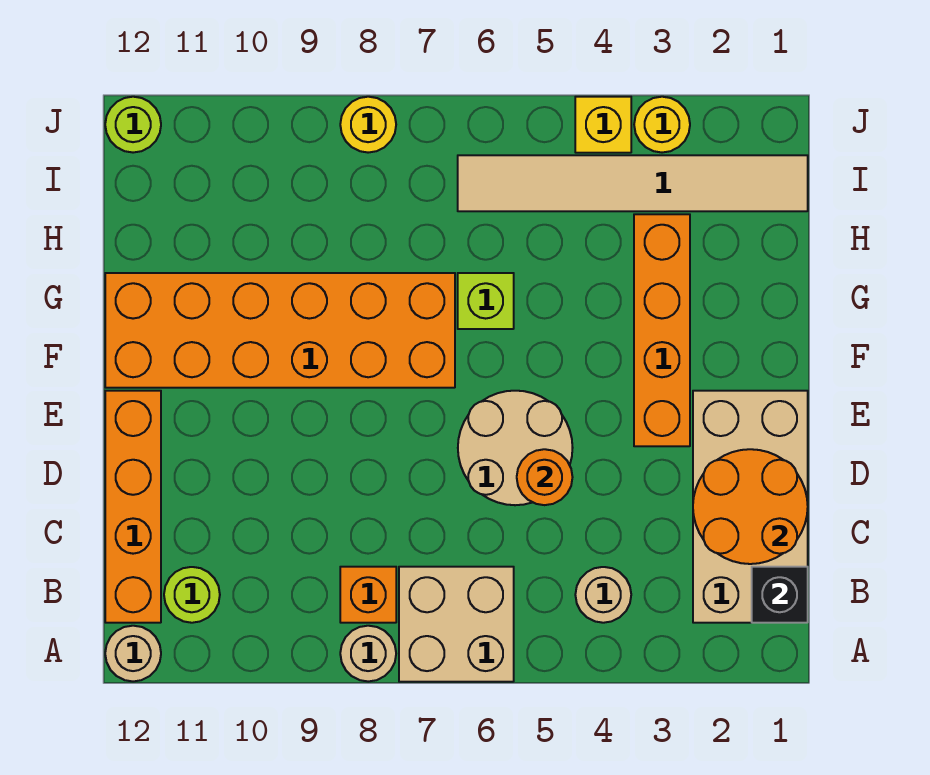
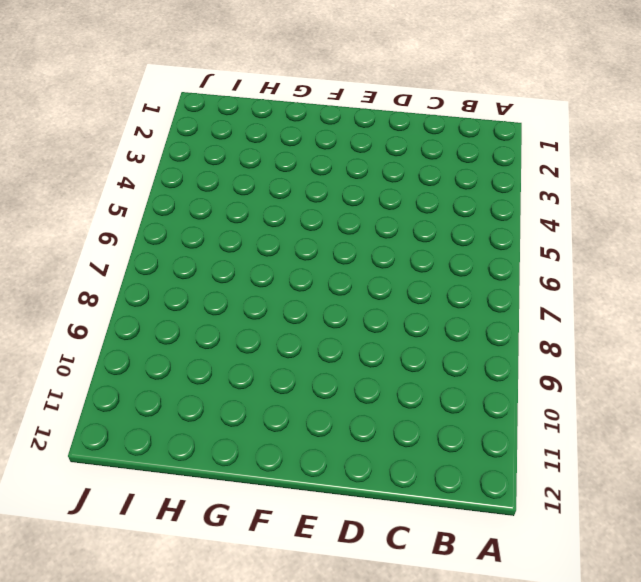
none -> tan brick A6:B7 level 1
none -> tan round brick A8 level 1
none -> tan round brick A12 level 1

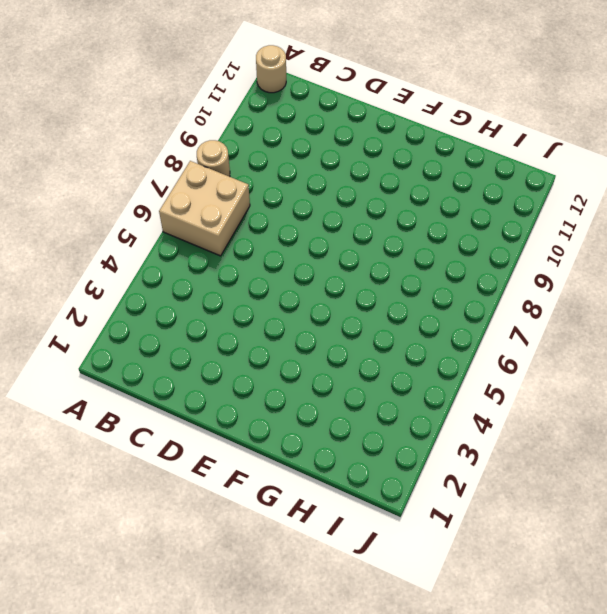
none -> tan brick B1:E2 level 1
none -> tan round brick B4 level 1
none -> orange brick B8 level 1

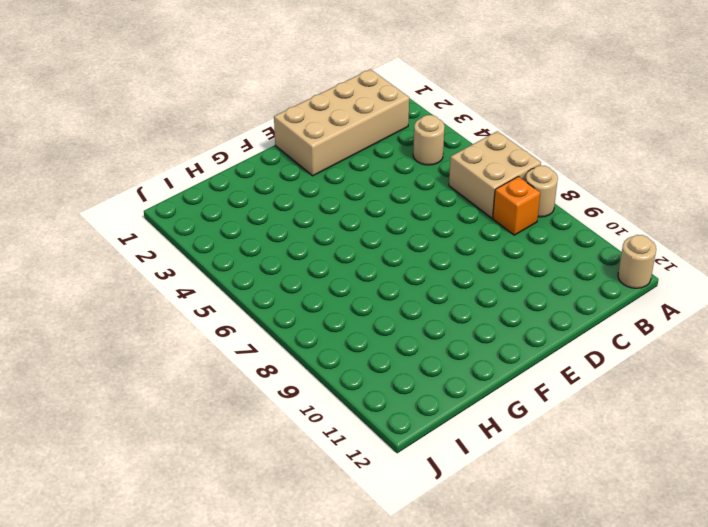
none -> lime round brick B11 level 1
none -> orange brick B12:E12 level 1
none -> tan round brick D5:E6 level 1

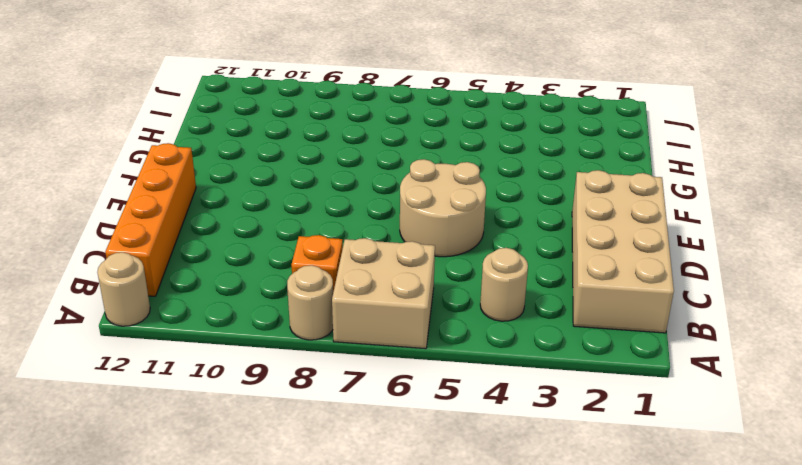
none -> lime round brick B11 level 1
none -> orange brick E3:H3 level 1
none -> orange brick F7:G12 level 1

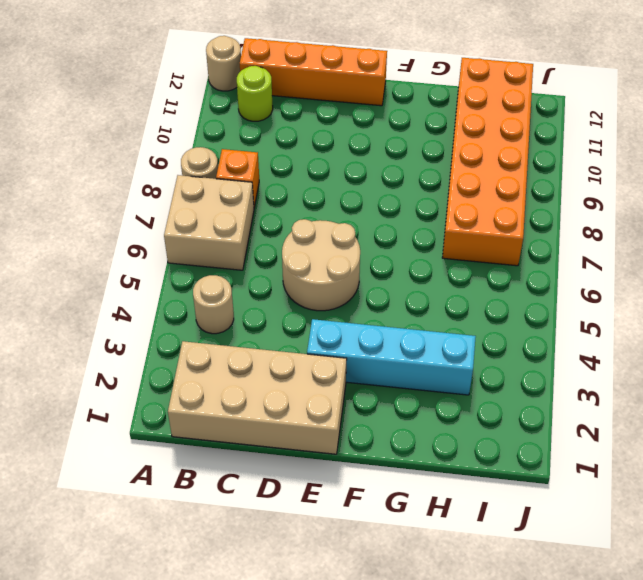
cyan brick E3:H3 level 1 -> orange brick E3:H3 level 1
orange brick H7:I12 level 1 -> orange brick F7:G12 level 1
none -> lime brick G6 level 1
none -> tan tile I1:I6 level 1
none -> yellow round brick J3 level 1

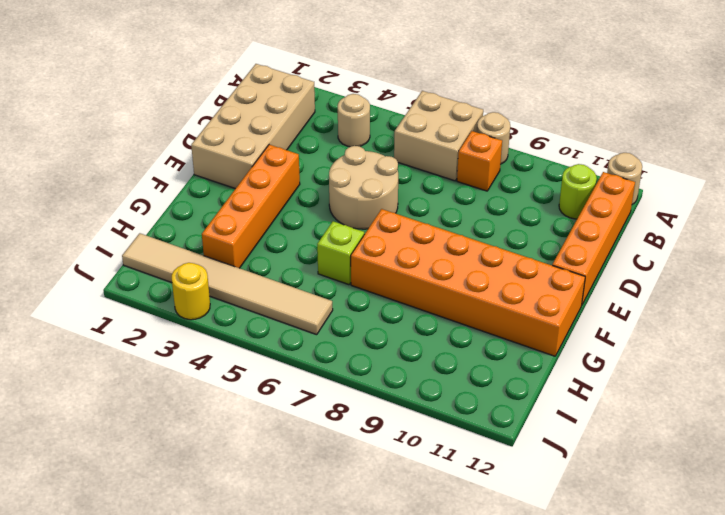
none -> yellow brick J4 level 1
none -> yellow round brick J8 level 1
none -> lime round brick J12 level 1

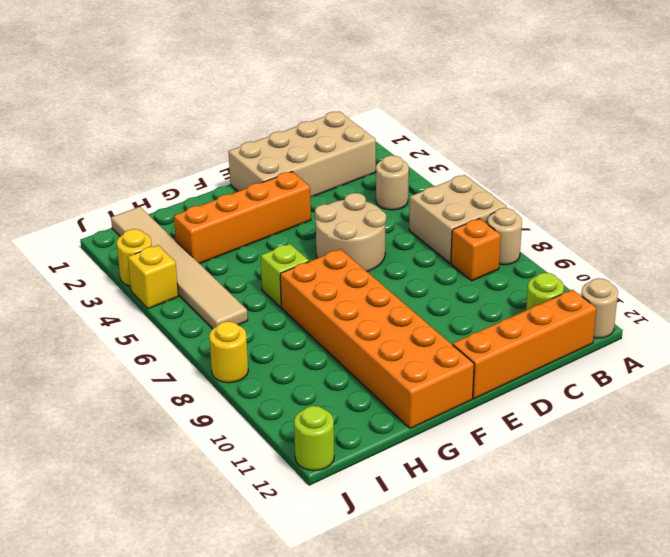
none -> black brick B1 level 2
none -> orange round brick C1:D2 level 2
none -> orange round brick D5 level 2

